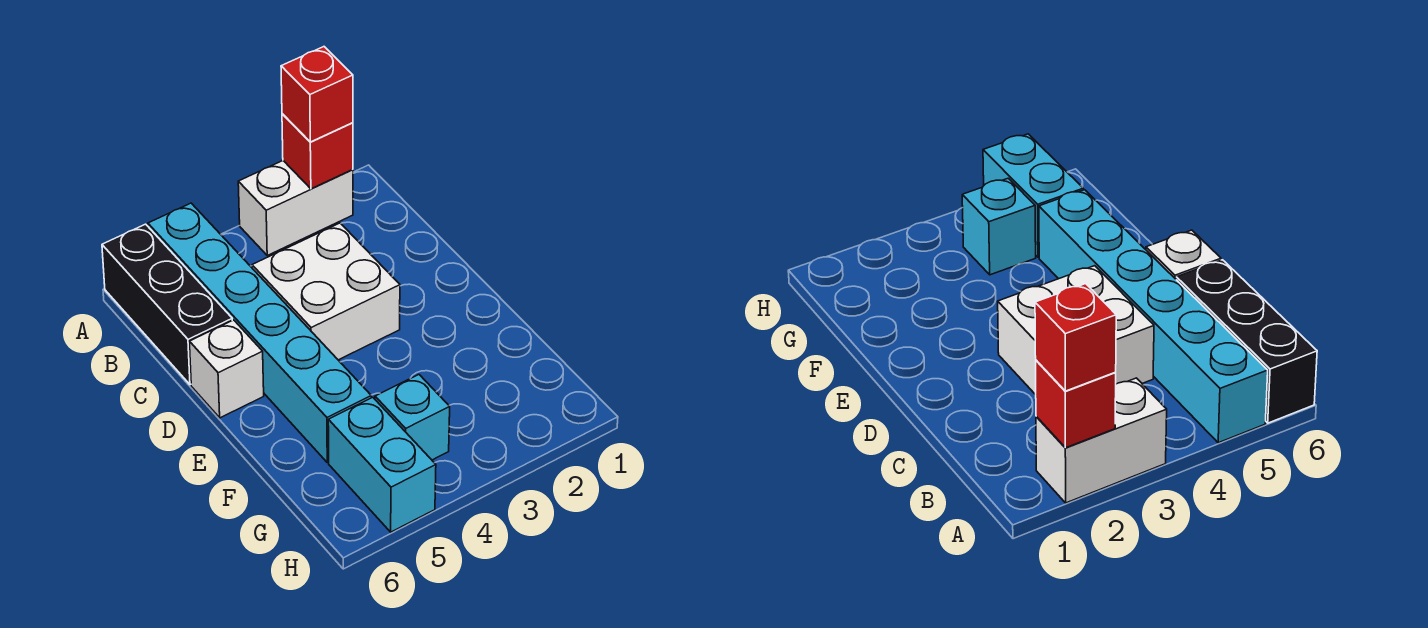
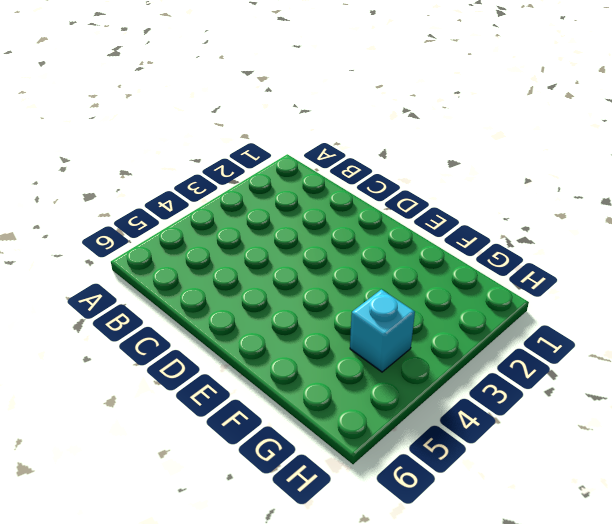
none -> white brick A2:A3 level 1
none -> cyan brick A5:F5 level 1

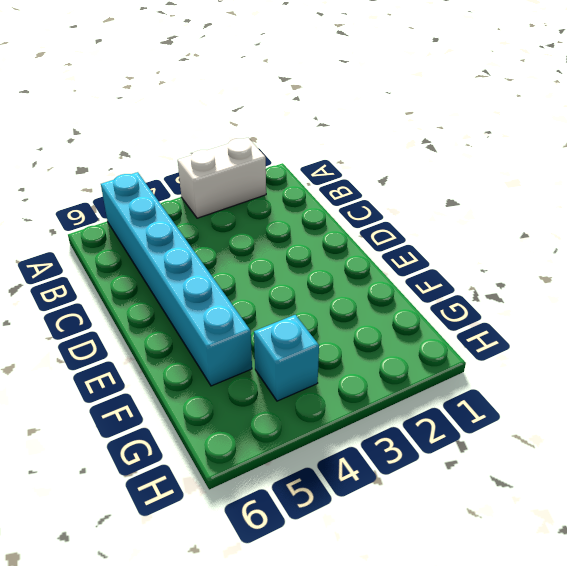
none -> black brick A6:C6 level 1
none -> white brick C3:D4 level 1

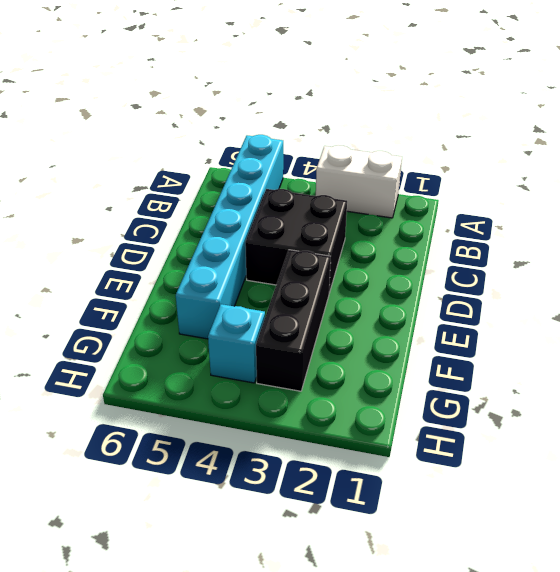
black brick C3:D4 level 1 -> white brick C3:D4 level 1
black brick E3:G3 level 1 -> black brick A6:C6 level 1
none -> white brick D6 level 1
none -> cyan brick G5:H5 level 1

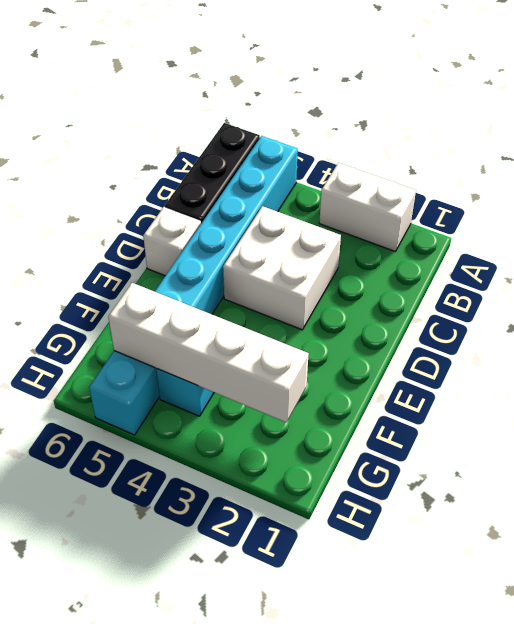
white brick G2:G5 level 2 -> none
none -> red brick A2 level 2
none -> red brick A2 level 3

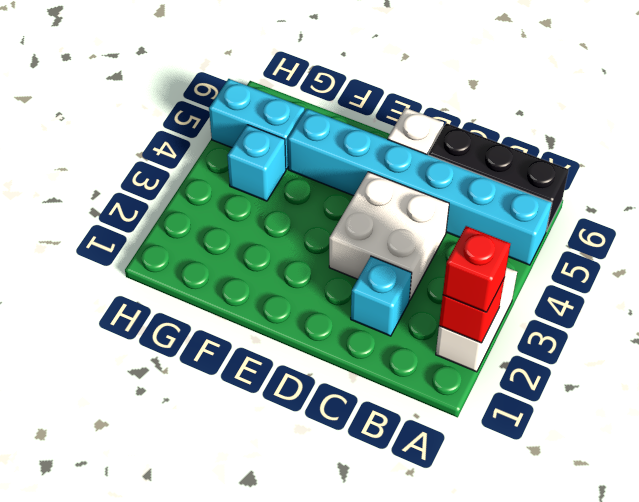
cyan brick C2 level 1 -> none

